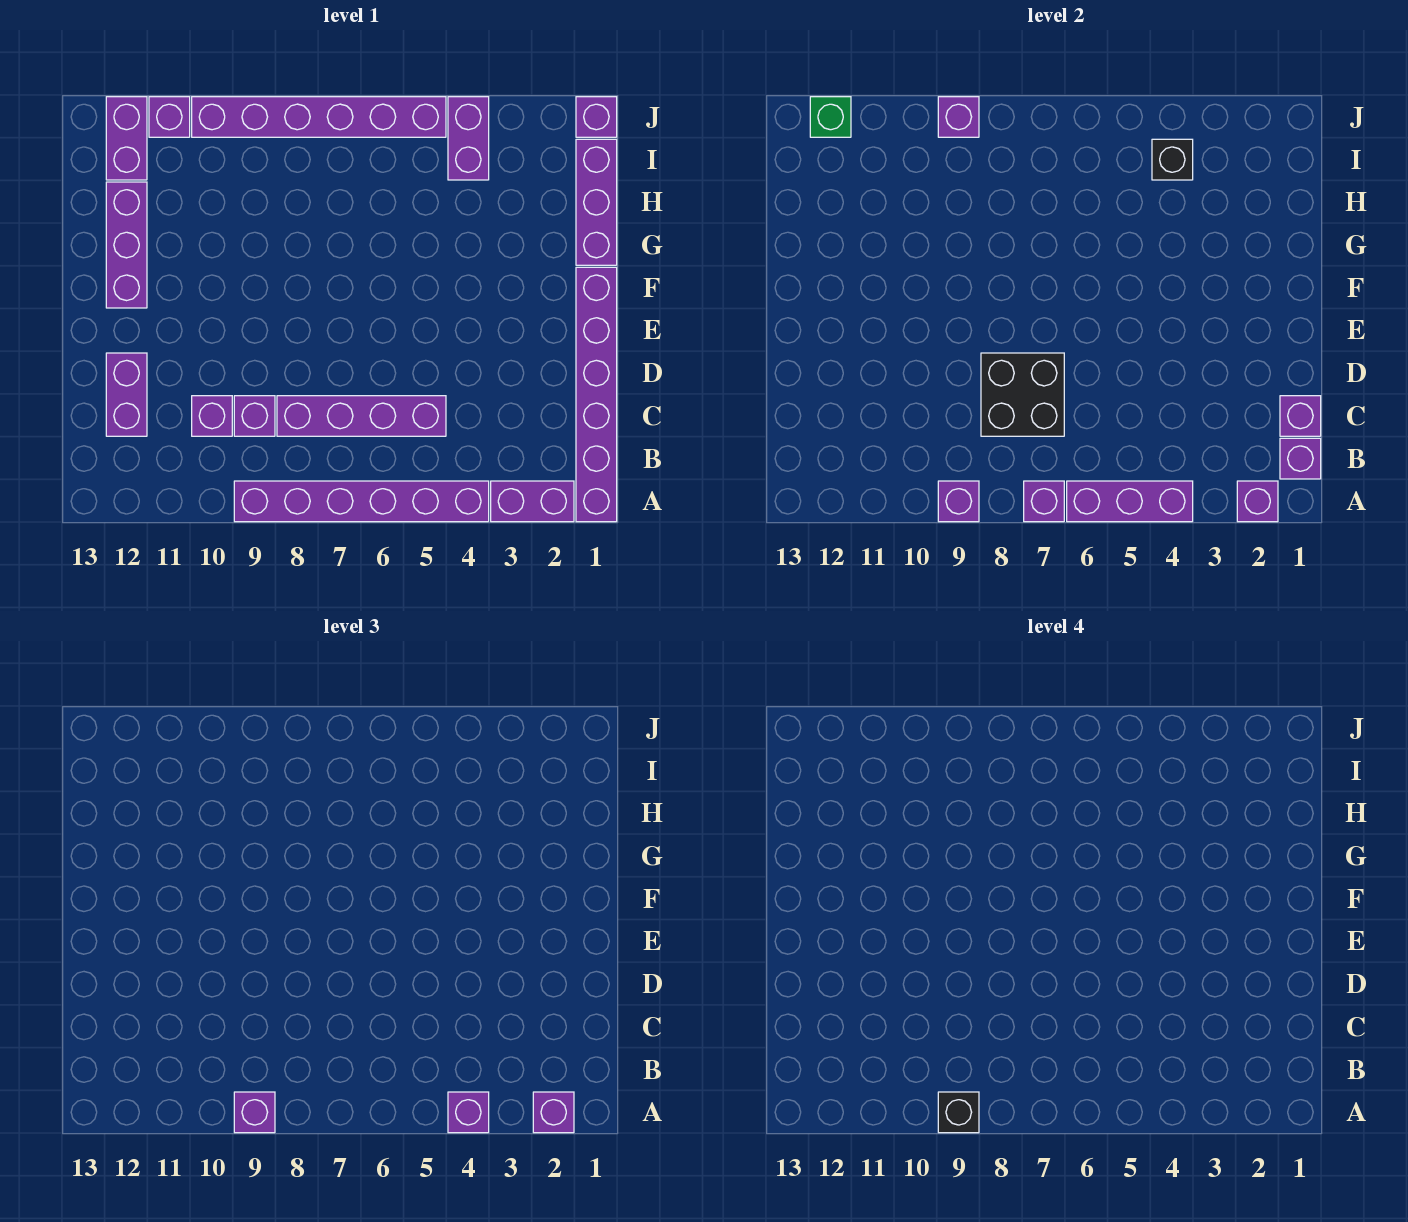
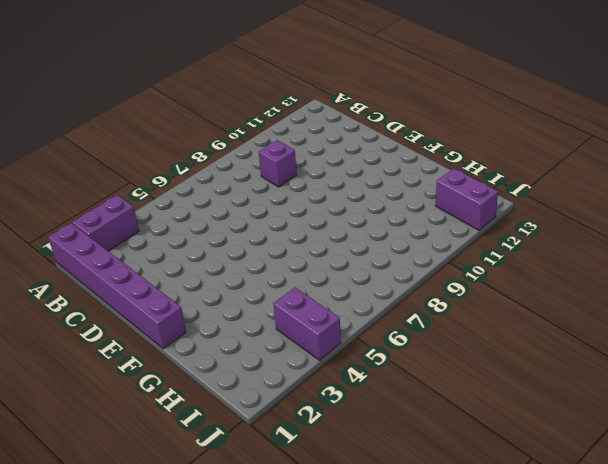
none -> purple brick A4:A9 level 1
none -> purple brick C5:C8 level 1
none -> purple brick C10 level 1

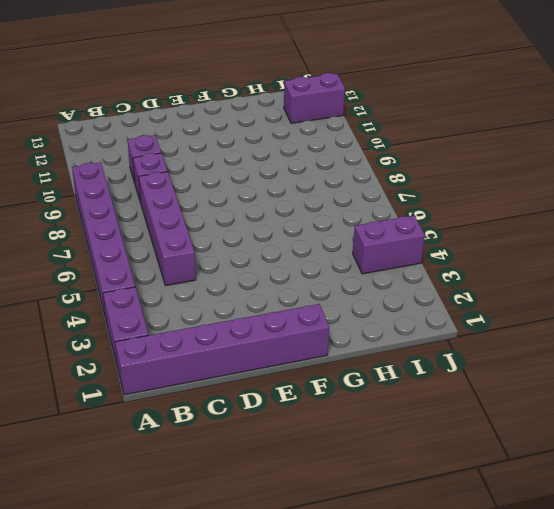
none -> purple brick C12:D12 level 1
none -> purple brick F12:H12 level 1
none -> purple brick G1:I1 level 1

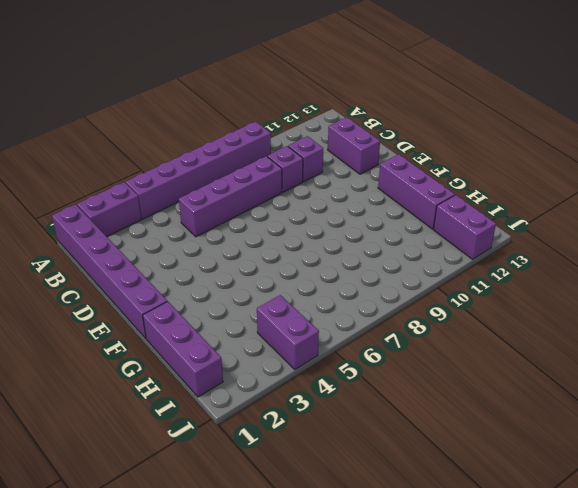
none -> purple brick J1 level 1
none -> purple brick J5:J10 level 1
none -> purple brick J11 level 1

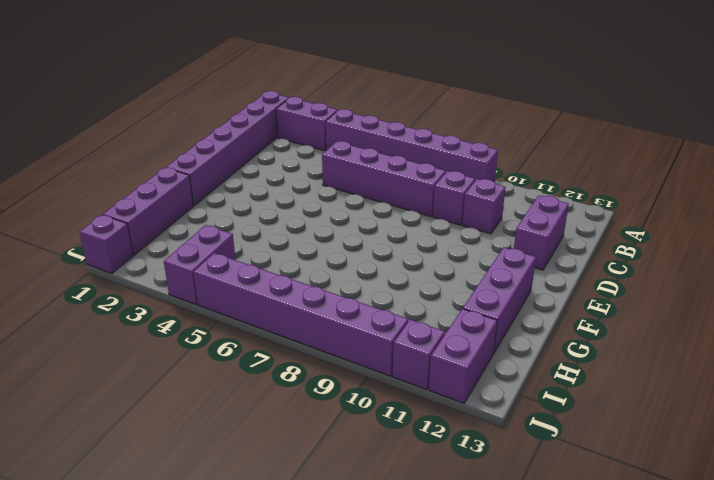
none -> purple brick A2 level 2
none -> purple brick A4:A6 level 2
none -> purple brick A7 level 2

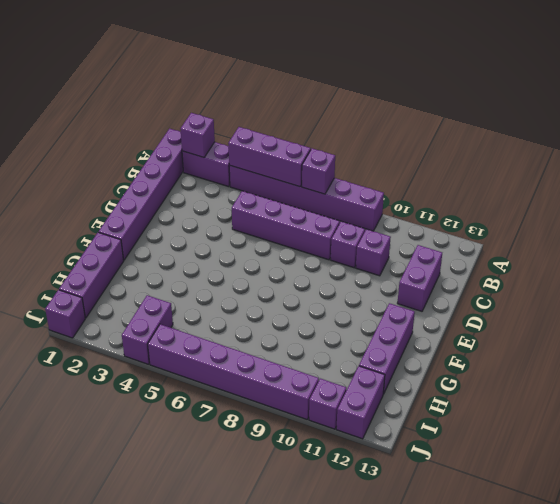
none -> purple brick A9 level 2
none -> purple brick B1 level 2
none -> purple brick C1 level 2

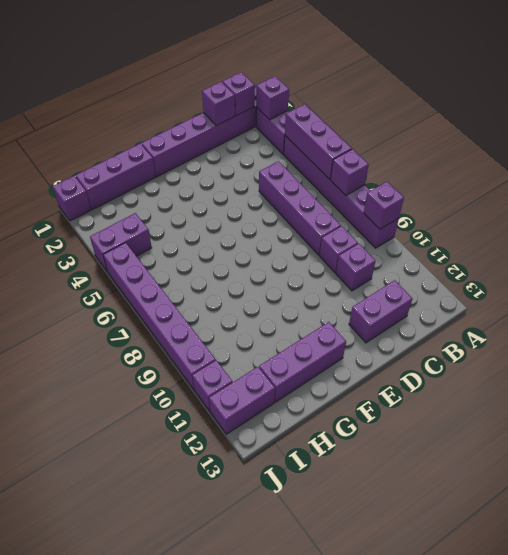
none -> black brick C7:D8 level 2
none -> black brick I4 level 2
none -> purple brick J9 level 2

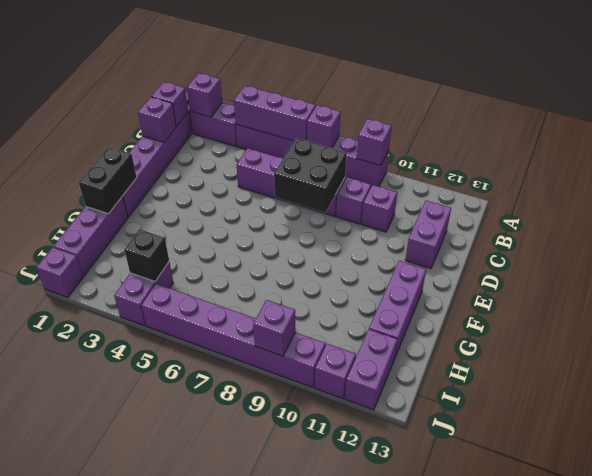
black brick F1:G1 level 2 -> none
none -> green brick J12 level 2
none -> purple brick A2 level 3
none -> purple brick A4 level 3

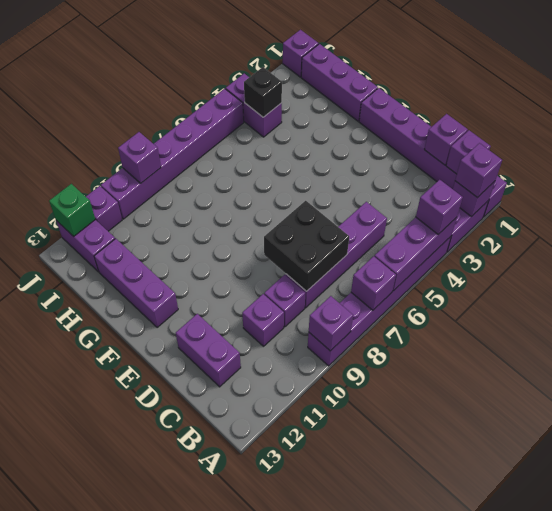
none -> purple brick A9 level 3
none -> black brick A9 level 4

